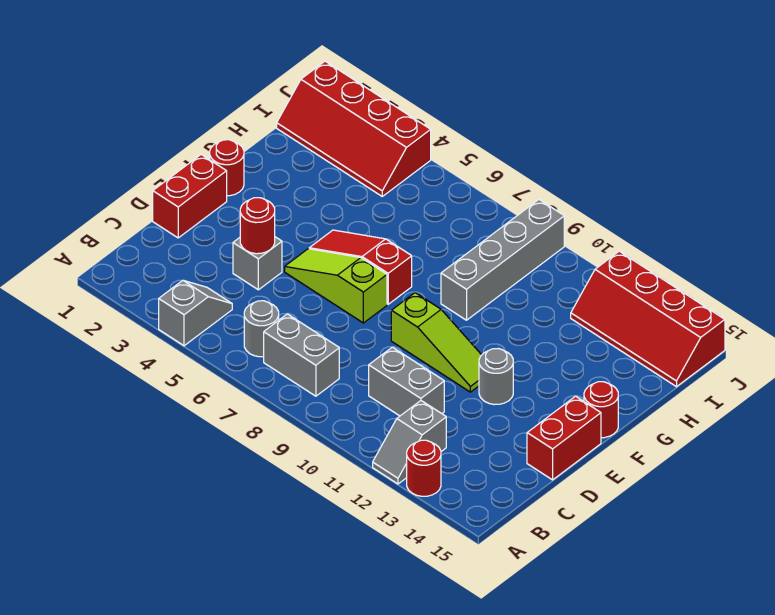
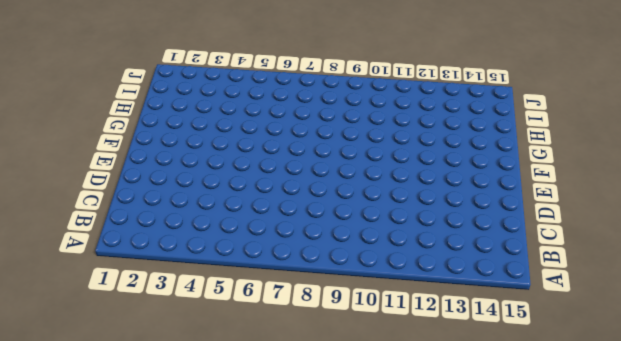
none -> grey slope A4:B4 level 1 top A
none -> grey slope A12:B12 level 1 top B
none -> red round brick A13 level 1

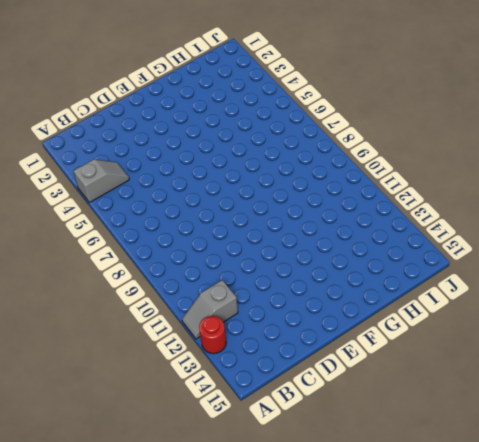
none -> grey round brick B6 level 1
none -> grey brick B7:B8 level 1
none -> grey brick C10:C11 level 1

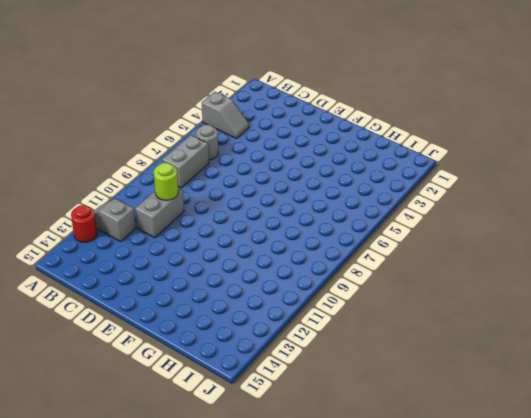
lime round brick C10 level 2 -> none
none -> red brick D1:E1 level 1
none -> grey brick D4 level 1
none -> red brick D15:E15 level 1

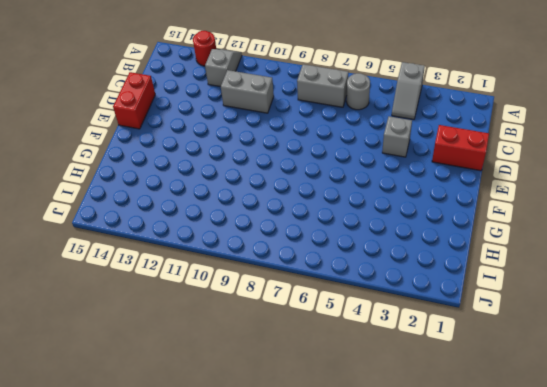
red brick D1:D2 level 1 -> red brick D1:E1 level 1
none -> lime slope E5:E7 level 1 top 7
none -> lime slope E9:E11 level 1 top 9
none -> grey round brick E12 level 1

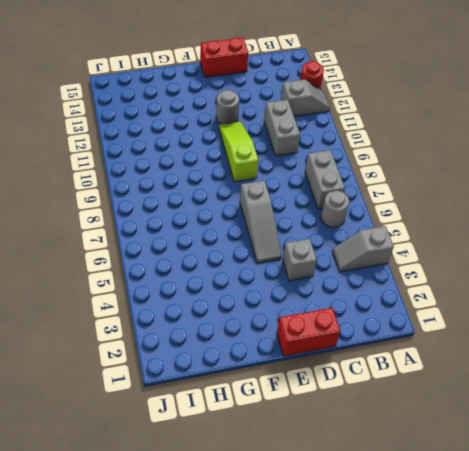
grey slope E5:E7 level 1 top 7 -> lime slope E5:E7 level 1 top 7
none -> red round brick F1 level 1
none -> red slope F5:F7 level 1 top 7
none -> red round brick F15 level 1

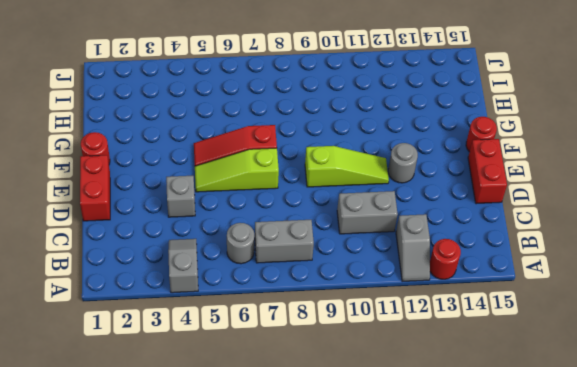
none -> grey brick G9:J9 level 1
none -> red slope I1:J4 level 1 top J
none -> red slope I12:J15 level 1 top J

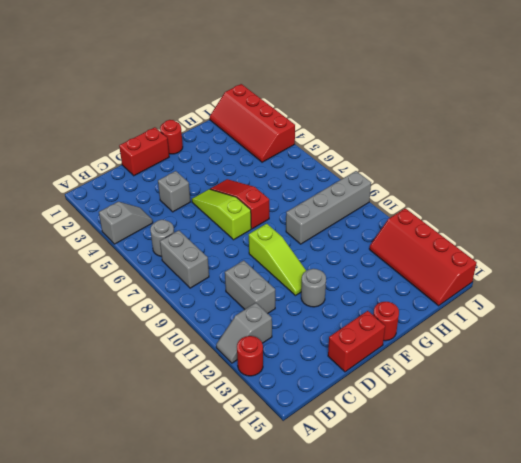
none -> red round brick D4 level 2

